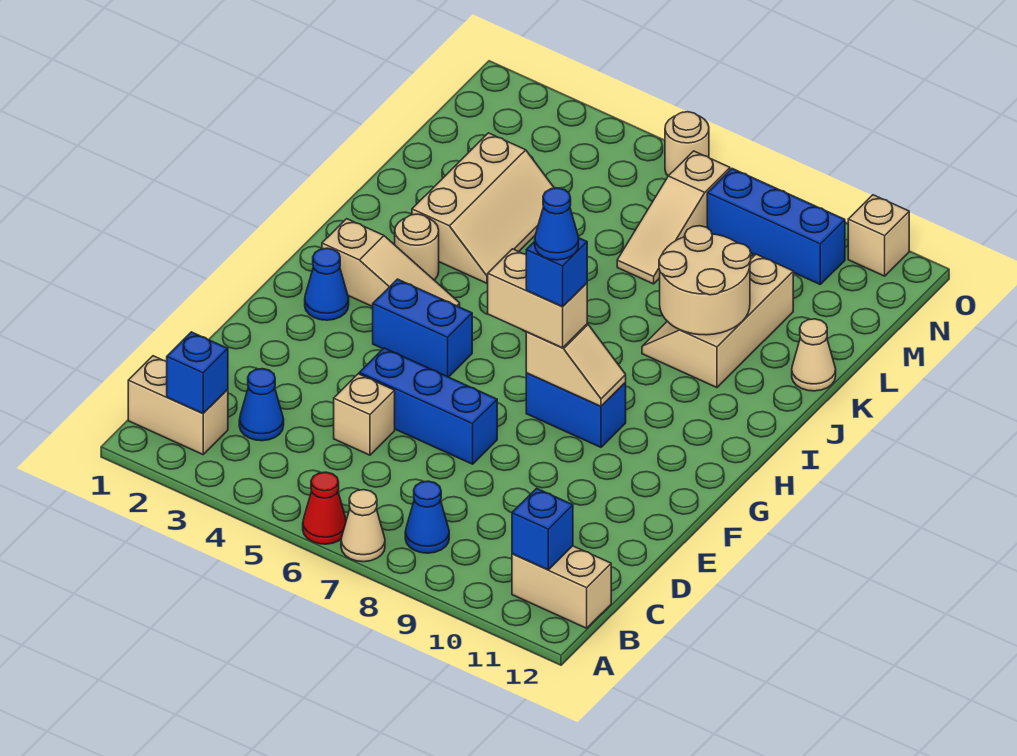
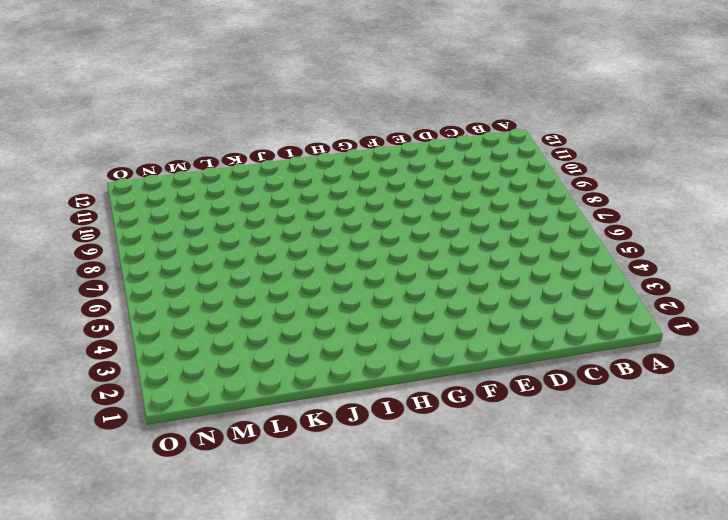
none -> red cone A6 level 1
none -> tan cone A7 level 1
none -> tan brick B1:B2 level 1

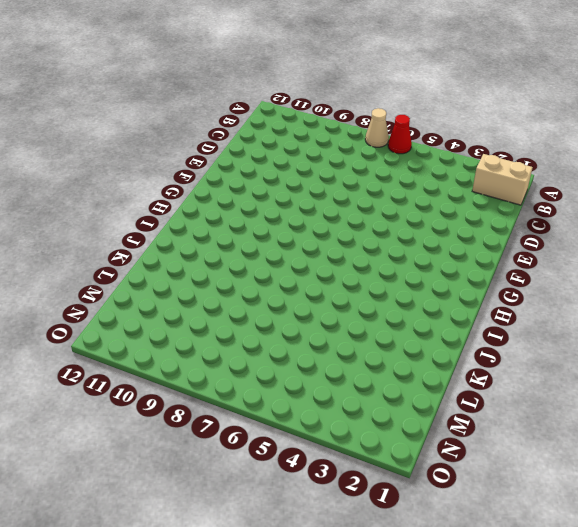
none -> blue cone B8 level 1
none -> tan brick B11:B12 level 1
none -> blue cone C3 level 1

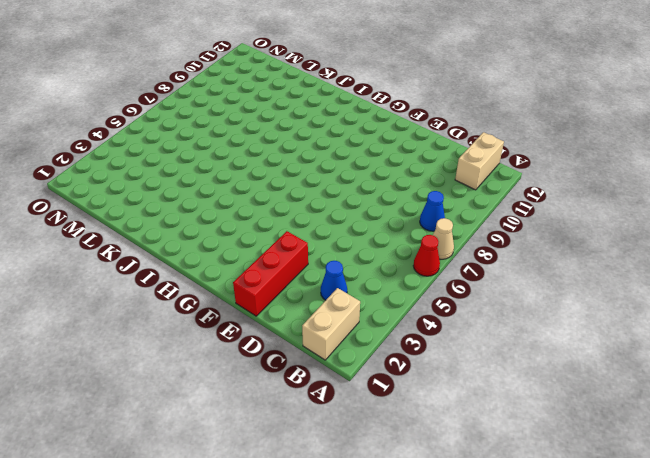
red brick E1:E3 level 1 -> none
none -> tan brick D5 level 1
none -> blue brick E5:E7 level 1
none -> blue cone G2 level 1

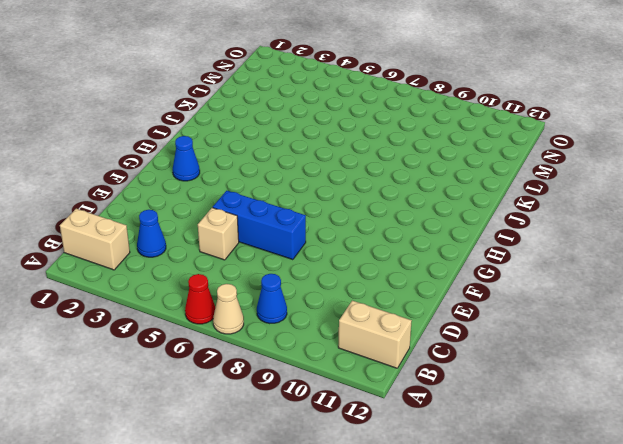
none -> blue brick G4:G5 level 1
none -> blue brick G8:G9 level 1
none -> tan slope H2:H4 level 1 top 2

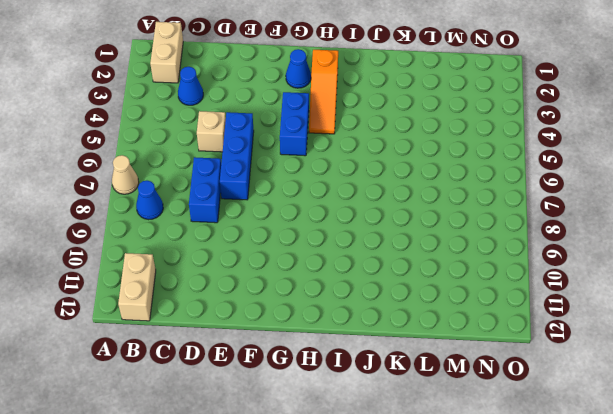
blue brick D7:D8 level 1 -> blue brick G8:G9 level 1
orange slope H2:H4 level 1 top 2 -> tan slope H2:H4 level 1 top 2
none -> red cone A6 level 1
none -> tan round brick I3 level 1
none -> tan slope J3:L4 level 1 top 3

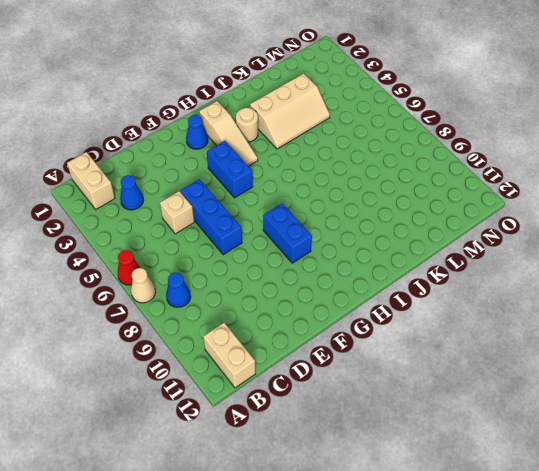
none -> tan slope J9:L10 level 1 top 10
none -> tan cone K12 level 1
none -> tan slope L7:N7 level 1 top N

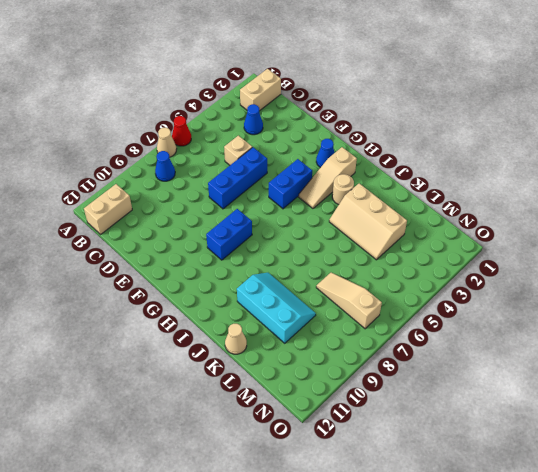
cyan slope J9:L10 level 1 top 10 -> tan slope J9:L10 level 1 top 10
none -> blue brick N8:N10 level 1
none -> tan round brick O6 level 1
none -> tan brick O11 level 1

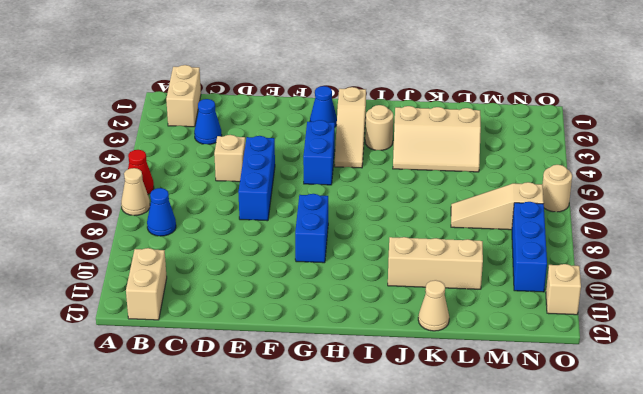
none -> blue brick B2 level 2
none -> blue brick B11 level 2
none -> tan slope G8:G9 level 2 top 8

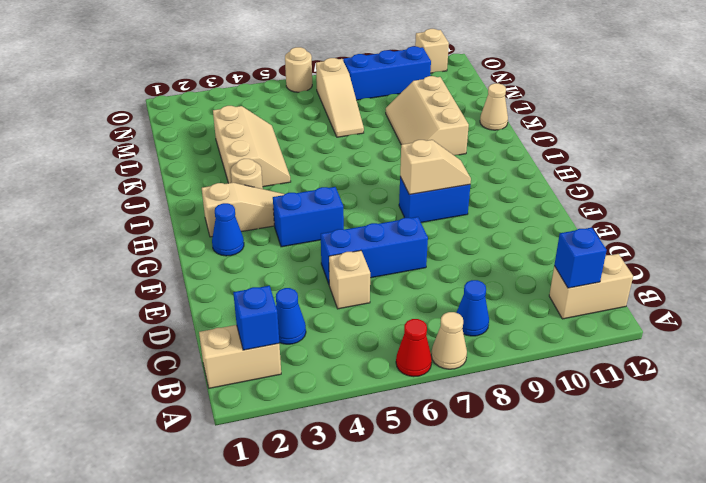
none -> tan round brick J9:K10 level 2
none -> tan brick G7:G8 level 3
none -> blue brick G8 level 4

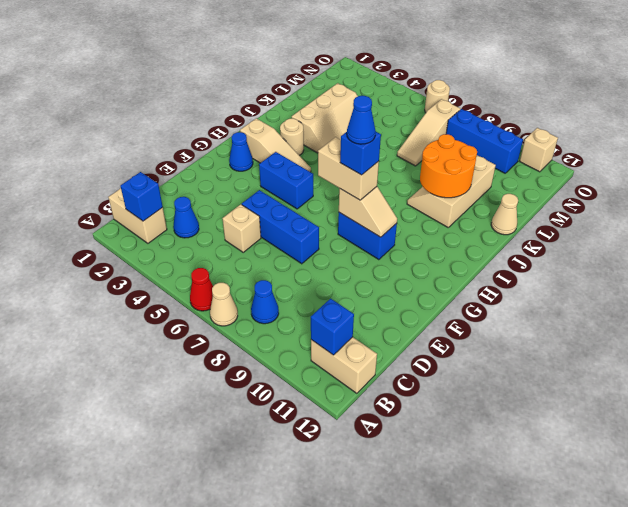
orange round brick J9:K10 level 2 -> tan round brick J9:K10 level 2

